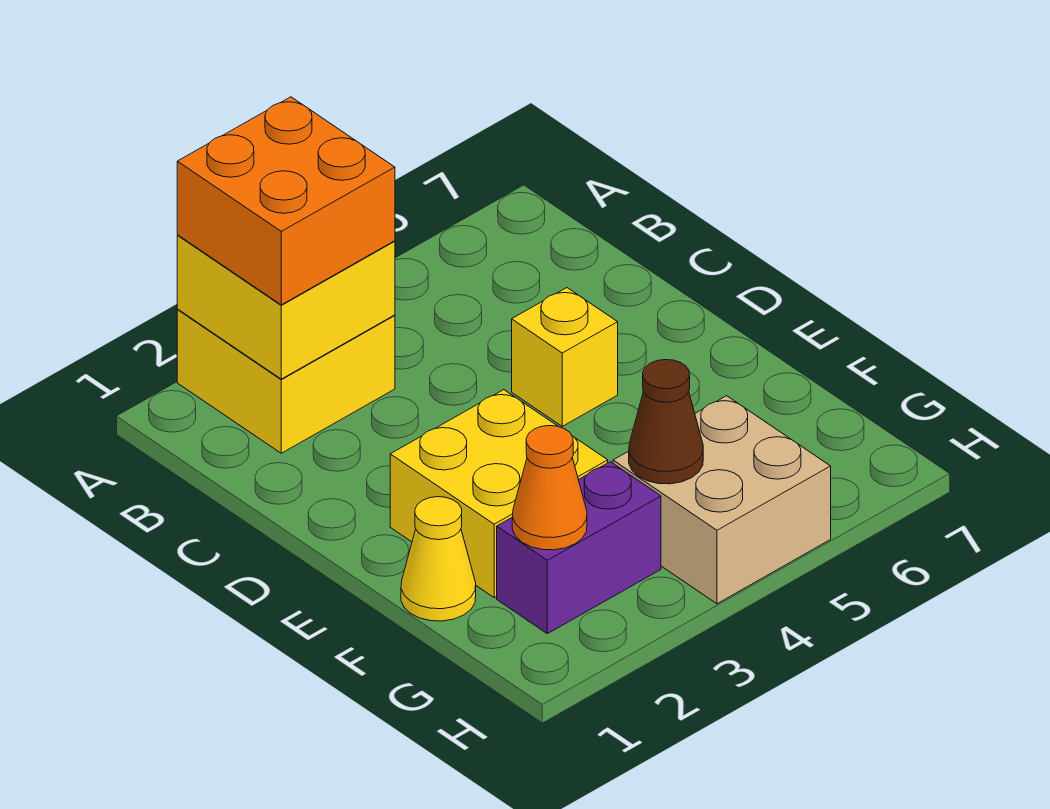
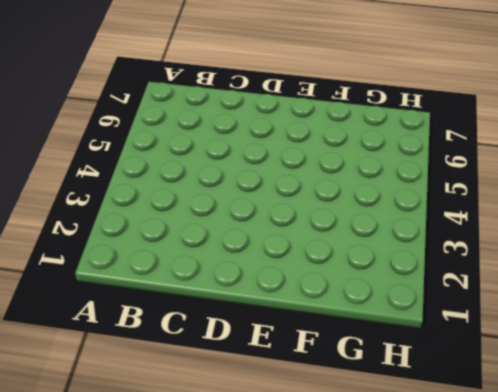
none -> yellow brick A2:B3 level 1
none -> yellow brick D5 level 1

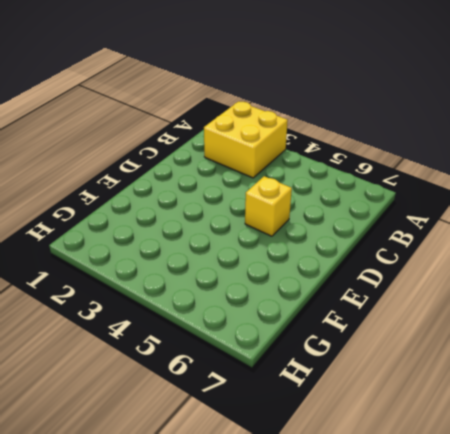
none -> yellow brick E2:F3 level 1
none -> yellow cone F1 level 1

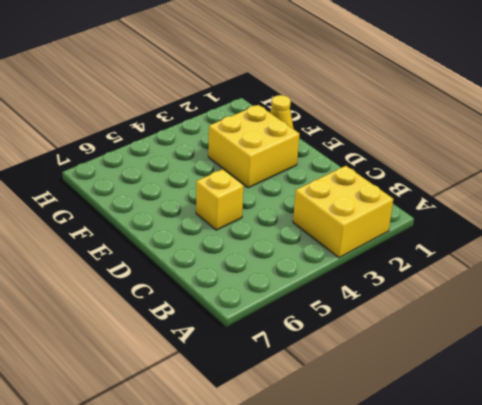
none -> purple brick G2:G3 level 1
none -> tan brick G4:H5 level 1

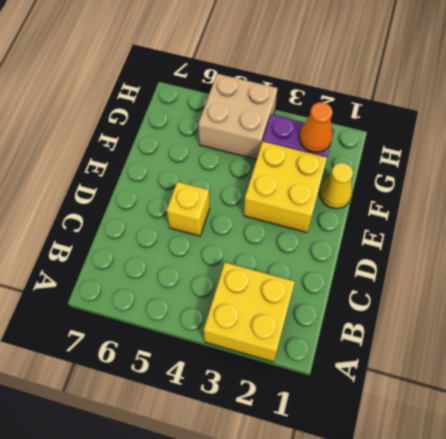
none -> yellow brick A2:B3 level 2
none -> brown cone G4 level 2

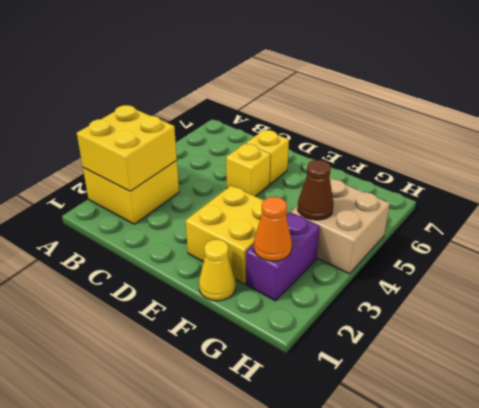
yellow brick D6 level 1 -> none
none -> orange brick A2:B3 level 3

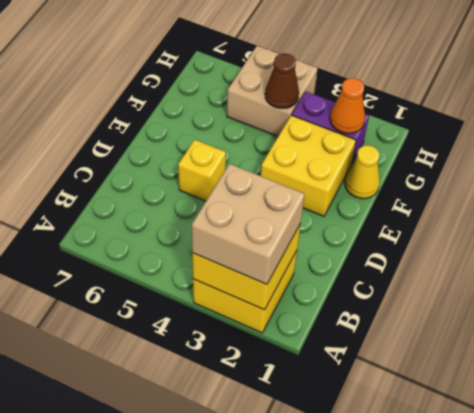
tan brick A2:B3 level 3 -> orange brick A2:B3 level 3

